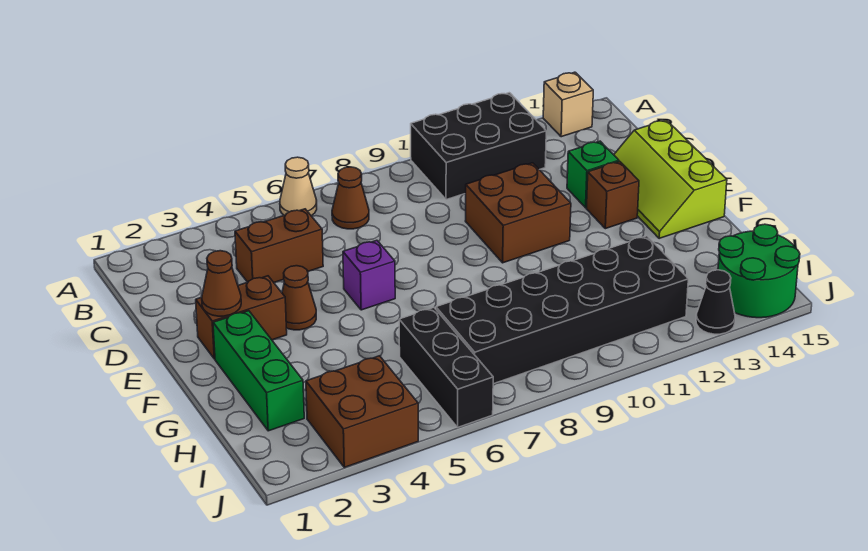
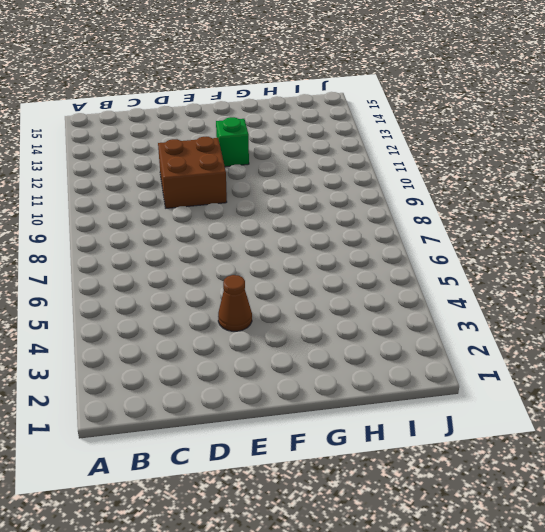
green brick F12 level 1 -> green brick D13 level 1
none -> tan cone A6 level 1
none -> black brick A10:B12 level 1
none -> tan brick A14 level 1

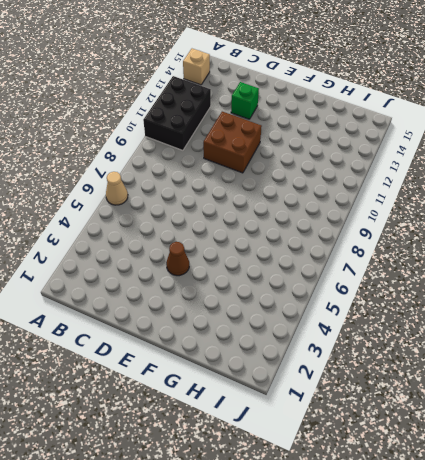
none -> brown cone B7 level 1
none -> brown brick C4:C5 level 1
none -> lime slope D14:F15 level 1 top 15

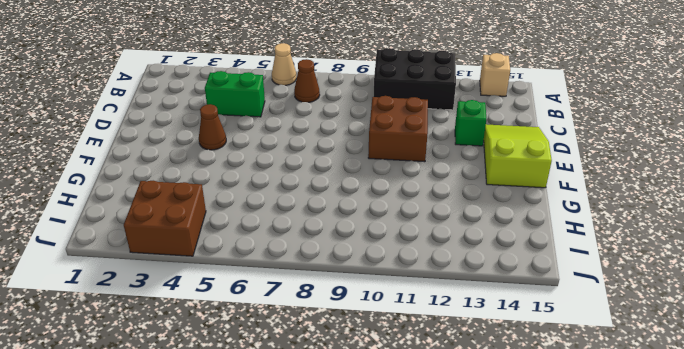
green brick C4:C5 level 1 -> brown brick C4:C5 level 1
lime slope D14:F15 level 1 top F -> lime slope D14:F15 level 1 top 15
none -> brown brick E2:E3 level 1
none -> purple brick E6 level 1
none -> brown brick E13 level 1

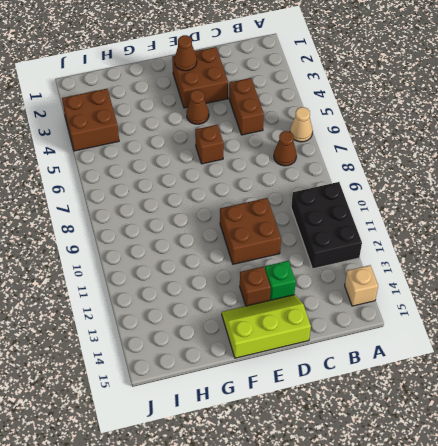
brown brick D2:E3 level 1 -> brown brick E2:E3 level 1
brown brick E6 level 1 -> purple brick E6 level 1
none -> green brick F2:H2 level 1
none -> black brick H6:J6 level 1
none -> black brick H7:I12 level 1

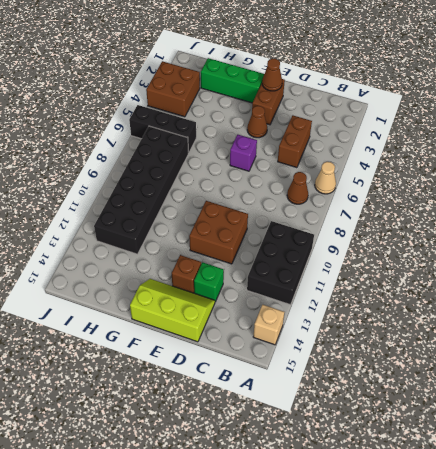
none -> green round brick I14:J15 level 1
none -> black cone J13 level 1

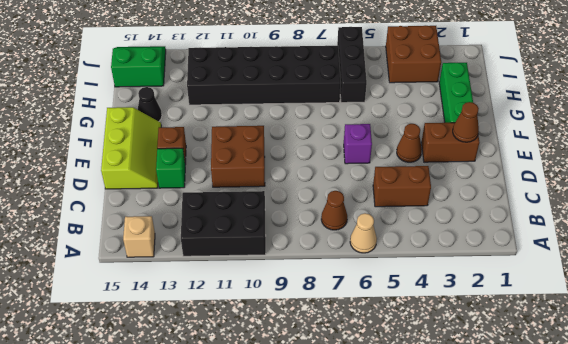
black cone G14 level 1 -> black cone J13 level 1
green slope I14:J15 level 1 top I -> green round brick I14:J15 level 1

